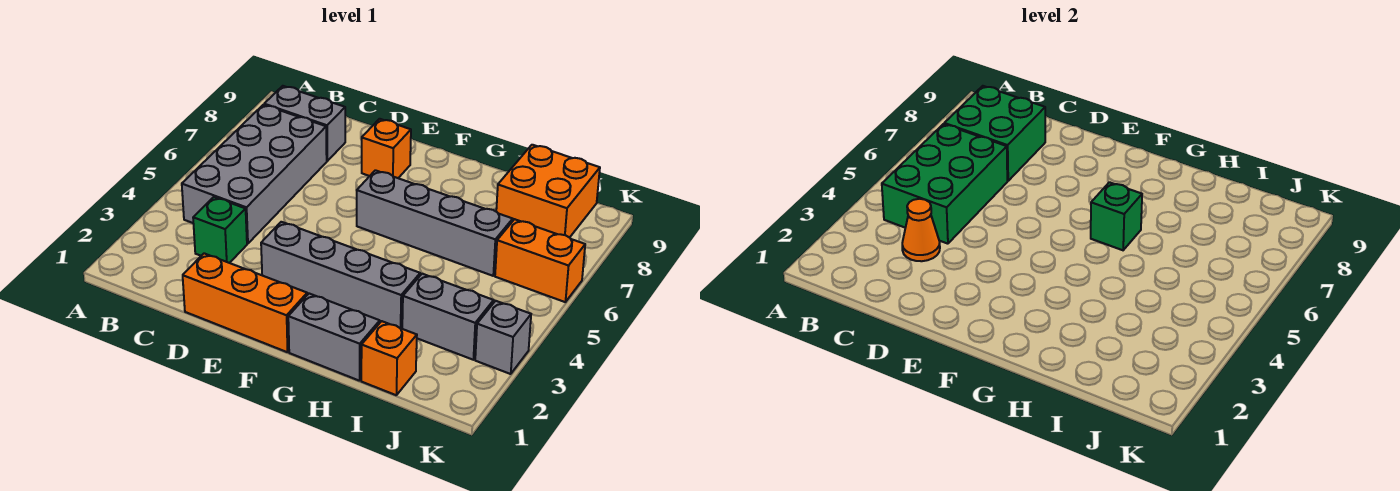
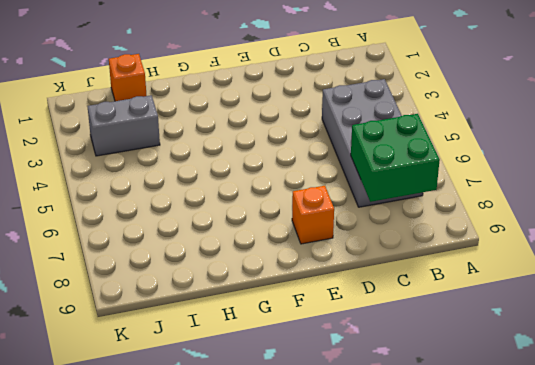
none -> grey brick B8:C8 level 1
none -> green brick C3 level 1
none -> orange brick D1:F1 level 1

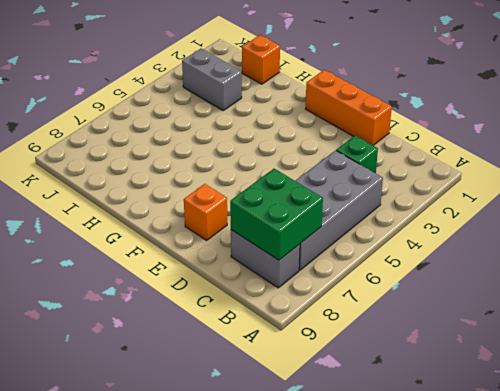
none -> grey brick E3:H3 level 1
none -> grey brick F6:I6 level 1
none -> grey brick G1:H1 level 1

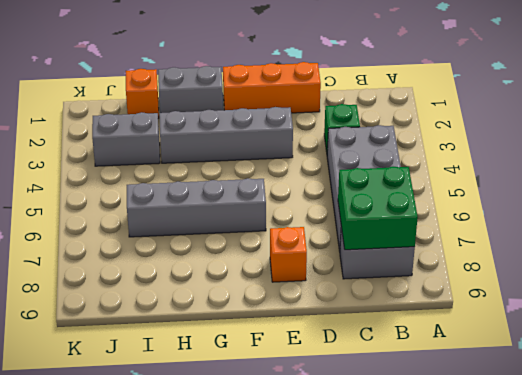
none -> orange brick I8:J9 level 1
none -> orange brick J6:K6 level 1
none -> grey brick K3 level 1

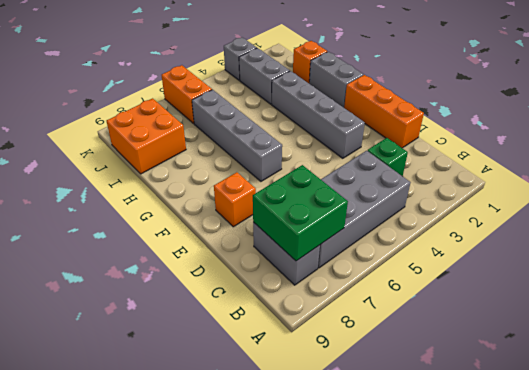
none -> green brick B4:C6 level 2
none -> orange cone C3 level 2
none -> green brick G6 level 2

